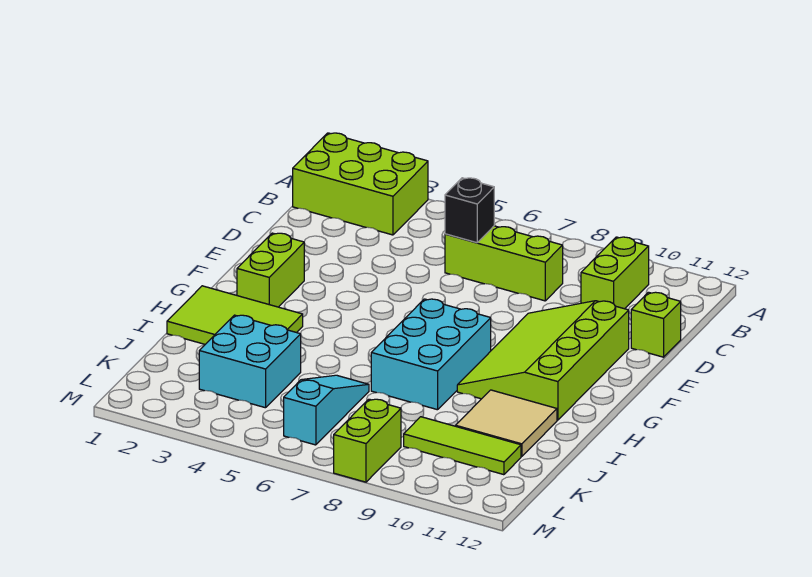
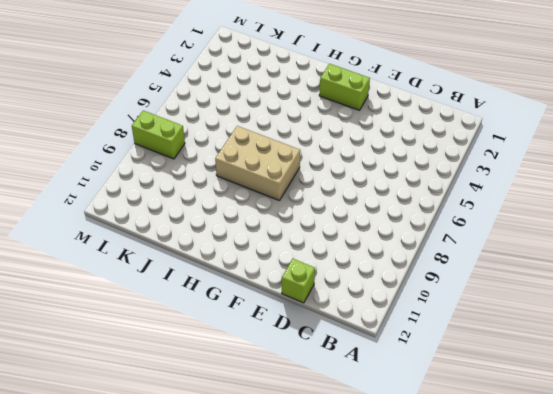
tan brick G7:I8 level 1 -> cyan brick G7:I8 level 1
none -> lime brick A1:B3 level 1
none -> lime brick B10:C10 level 1
none -> lime brick C6:C8 level 1

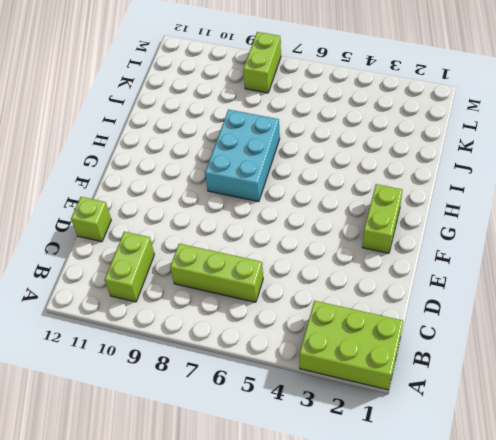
none -> lime slope E9:H11 level 1 top 11
none -> lime tile H1:I3 level 1
none -> tan tile I10:J11 level 1

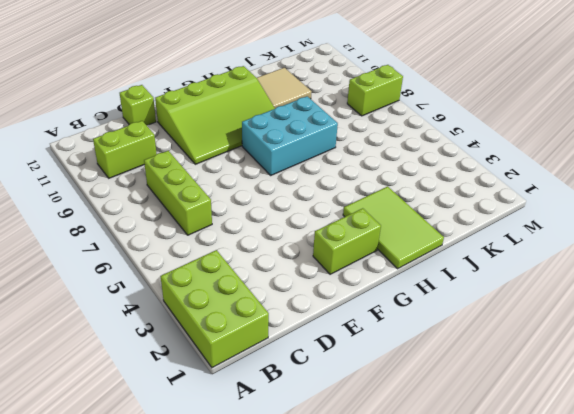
none -> cyan brick J3:K4 level 1
none -> cyan slope J6:L6 level 1 top L
none -> lime tile K9:K11 level 1

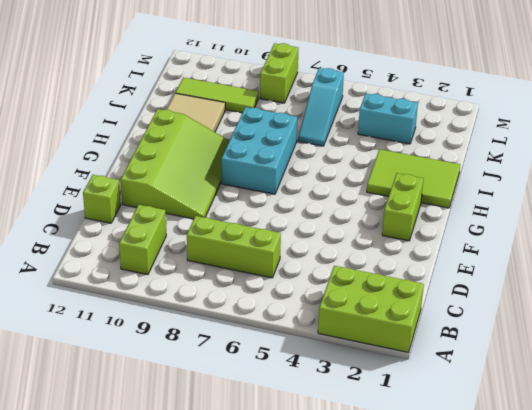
cyan brick K3:K4 level 1 -> cyan brick J3:K4 level 1
none -> black brick C6 level 2

